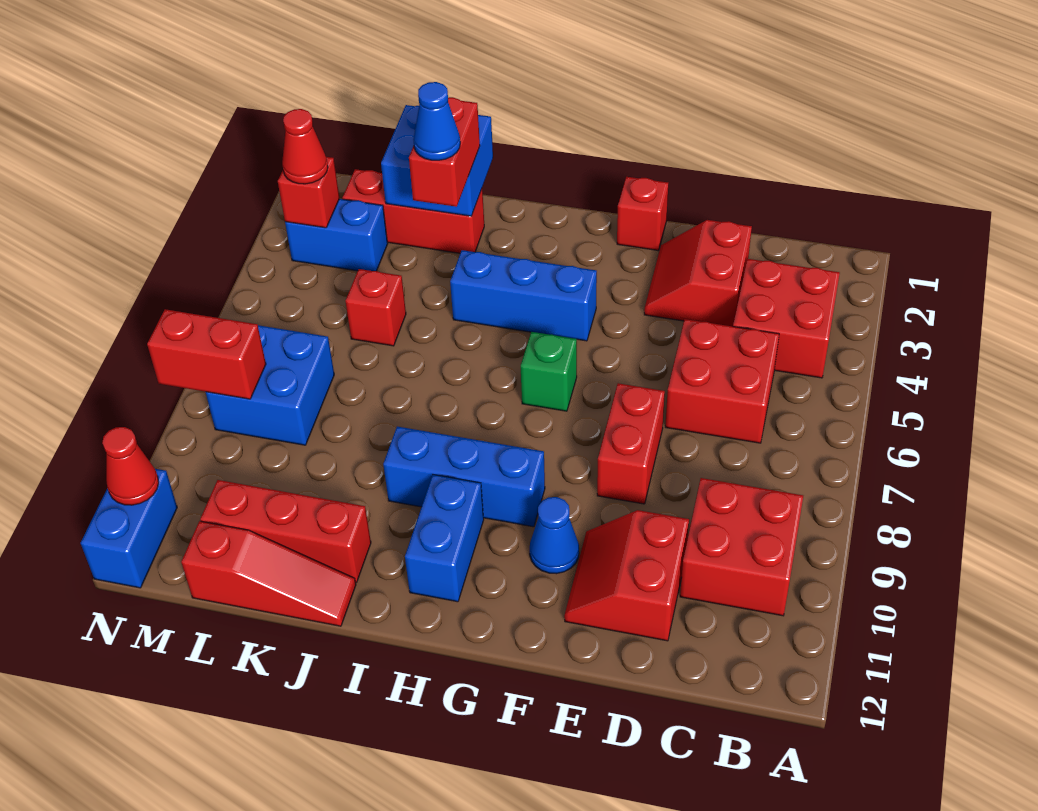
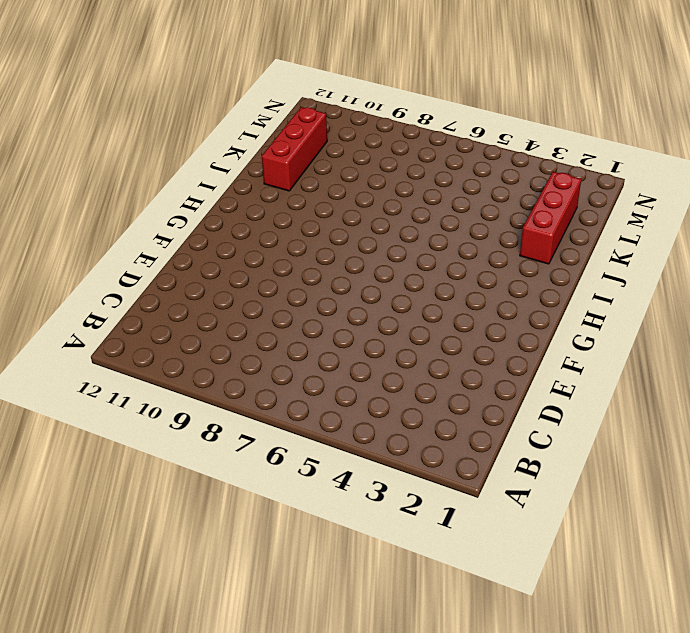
none -> red brick B3:C4 level 1
none -> red brick B9:C10 level 1
none -> red brick C5:D6 level 1

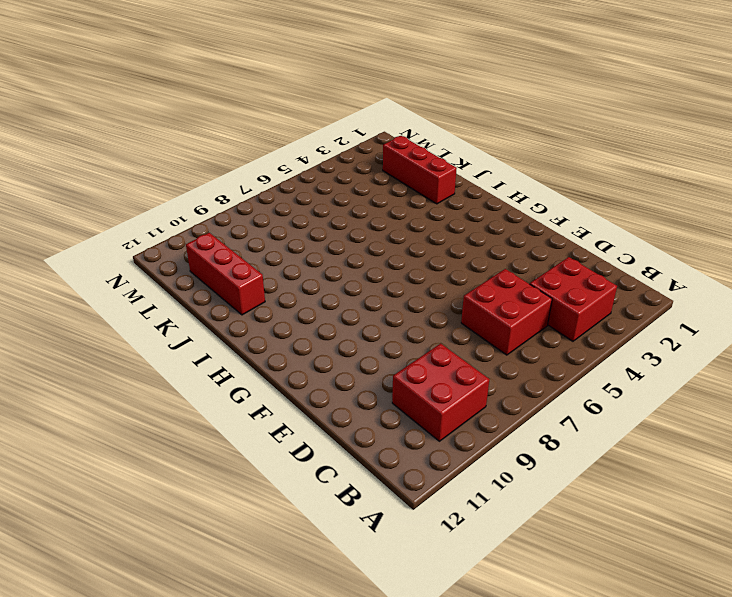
none -> red slope D2:E3 level 1 top D
none -> red slope D10:E11 level 1 top D
none -> red brick E7:E8 level 1

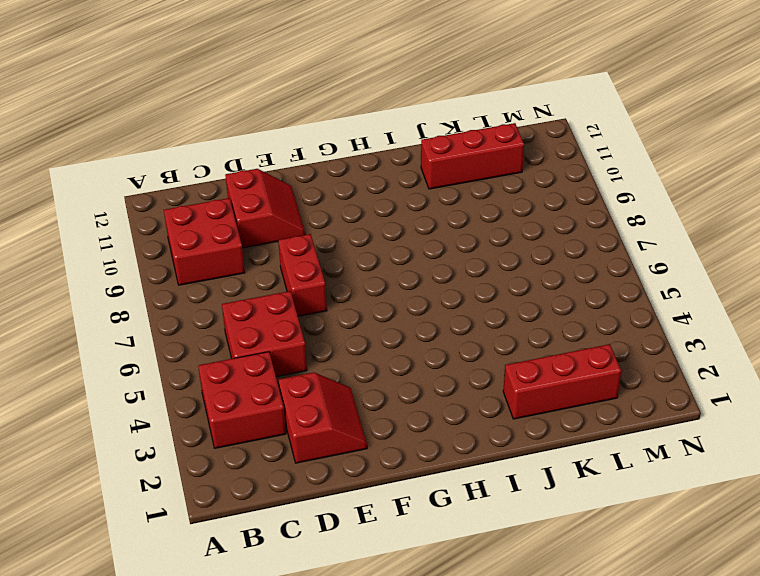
none -> red brick F1 level 1
none -> blue cone F10 level 1
none -> blue brick G4:I4 level 1

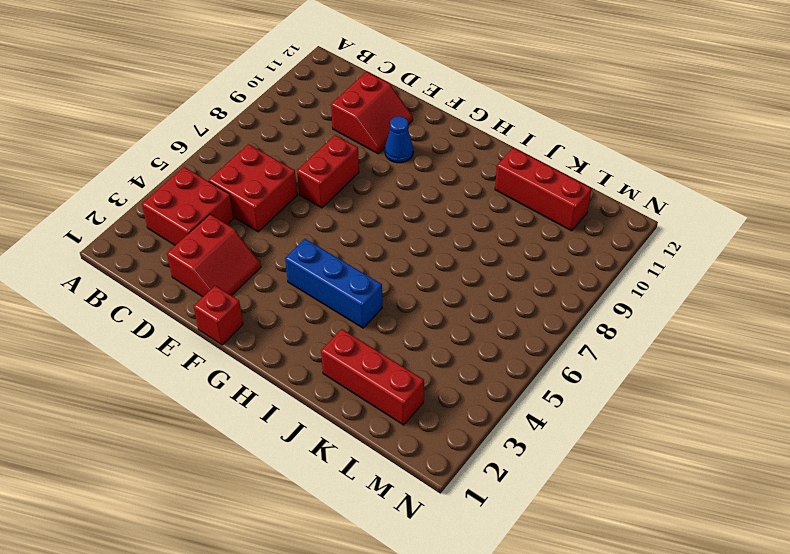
none -> red brick B9:C10 level 1
none -> green brick G6 level 1
none -> blue brick G9:I9 level 1

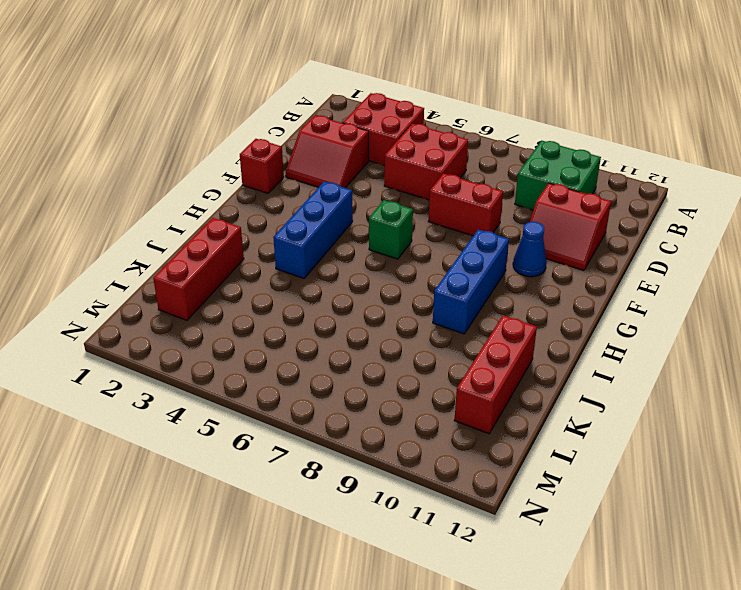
green brick B9:C10 level 1 -> red brick B9:C10 level 1
none -> blue brick H10:H11 level 1
none -> red slope J12:L12 level 1 top L
none -> red brick K5 level 1

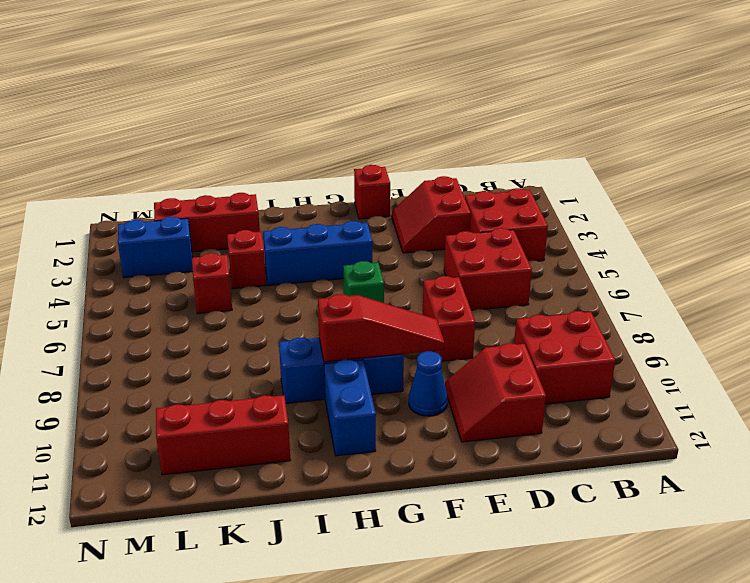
red slope F9:H9 level 2 top H -> red slope J12:L12 level 1 top L
red brick J4 level 1 -> red brick M3 level 2
none -> blue brick L7:M8 level 1
none -> blue brick N11:N12 level 1
none -> blue brick J1:K2 level 2

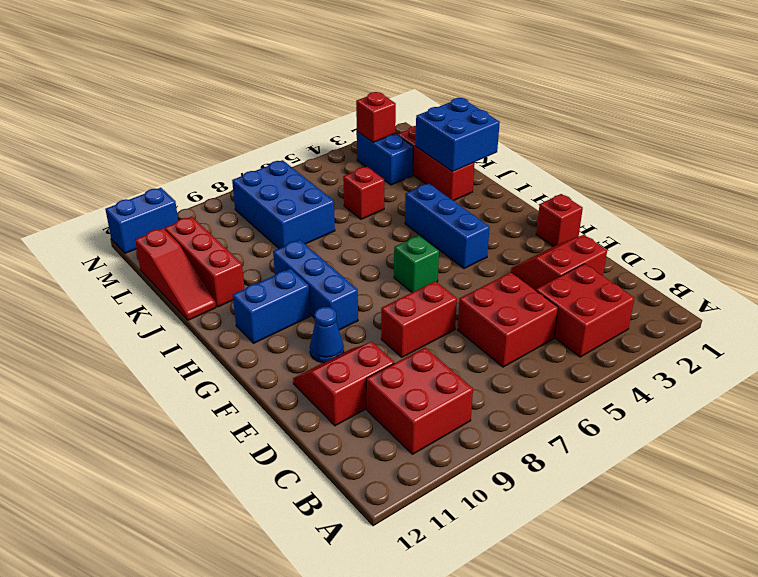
blue brick K7:M8 level 1 -> blue brick L7:M8 level 1
none -> red brick M8:N8 level 2
none -> red cone N11 level 2
none -> red brick J2:J3 level 3

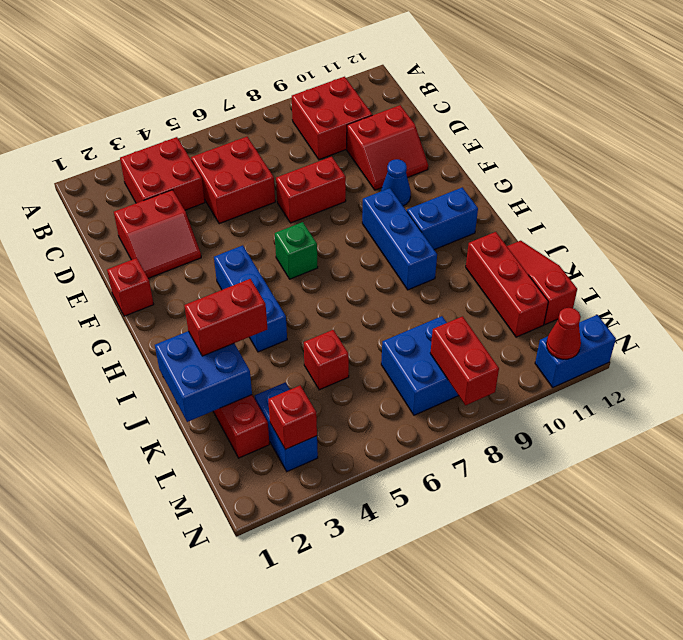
none -> red cone M3 level 3
none -> blue cone J3 level 4

